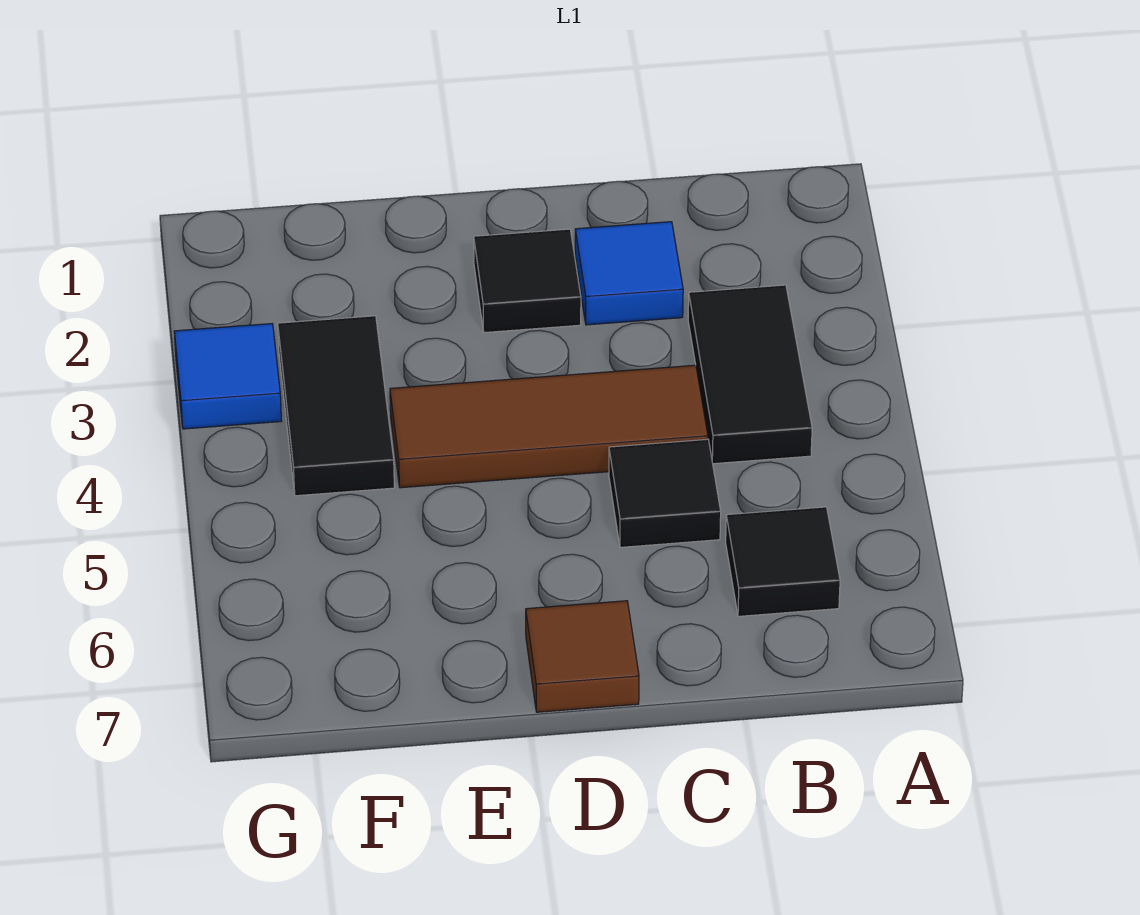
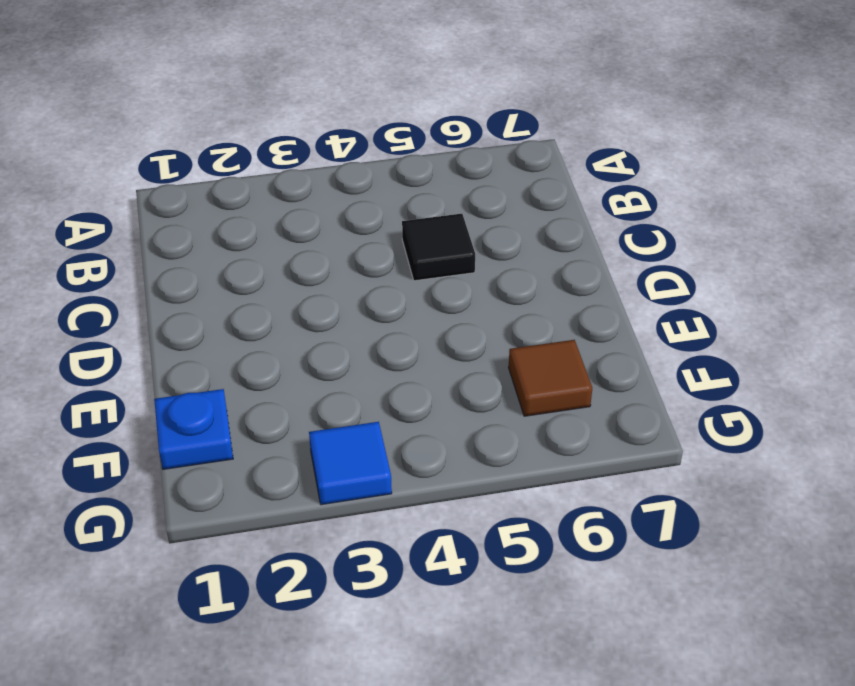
blue plate F1 level 1 -> none
brown tile F6 level 1 -> brown tile D7 level 1
none -> black tile B3:B4 level 1
none -> black tile B6 level 1

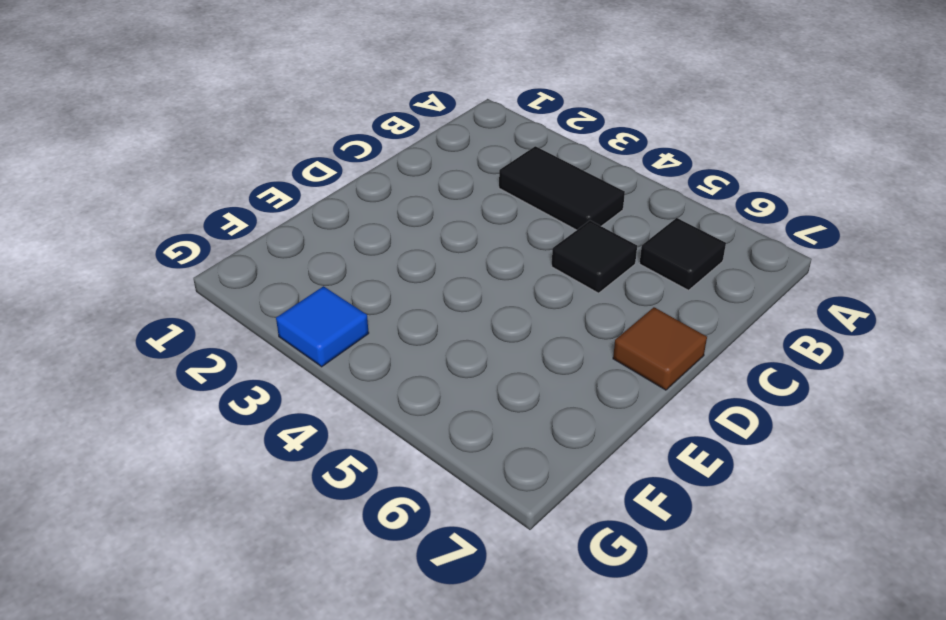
none -> blue tile C2 level 1
none -> brown tile C4:E4 level 1

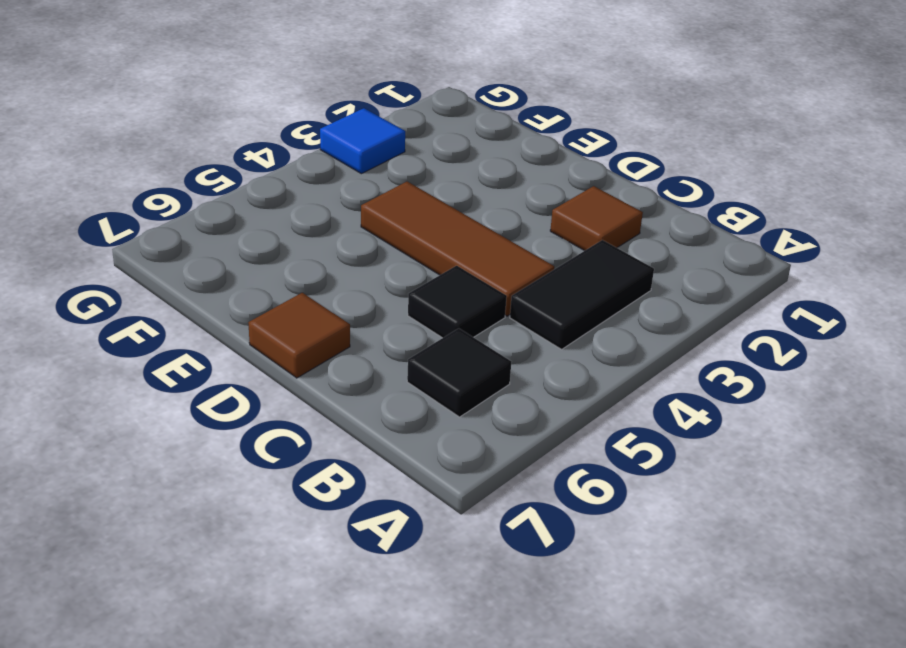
brown tile C2 level 1 -> blue tile C2 level 1
none -> black tile D2 level 1
none -> black tile F3:F4 level 1

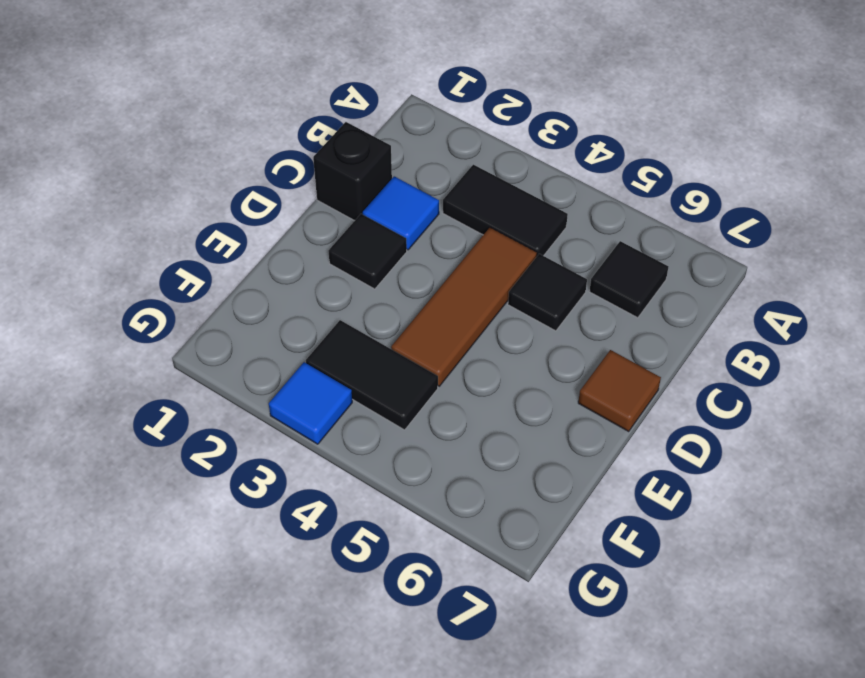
black brick C1 level 1 -> none

